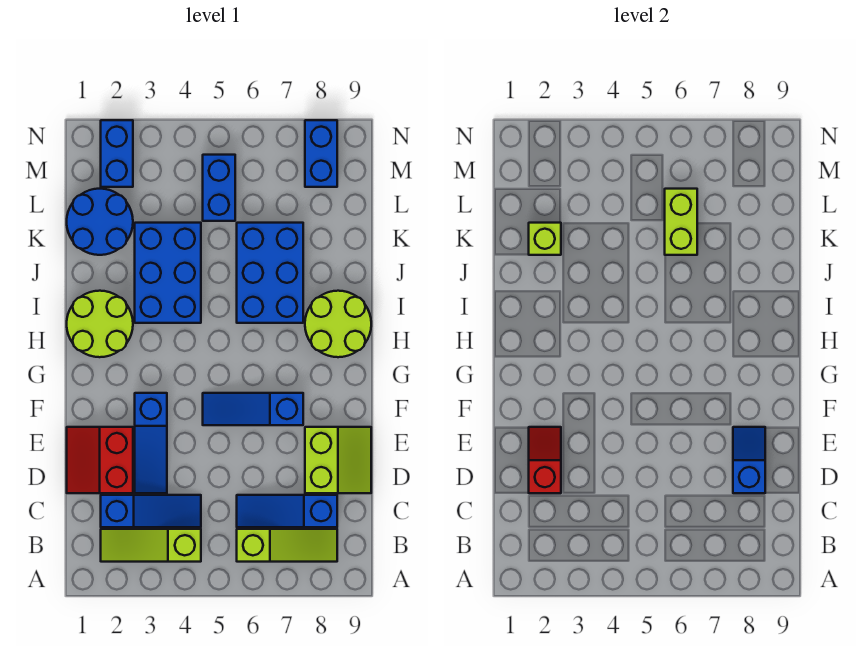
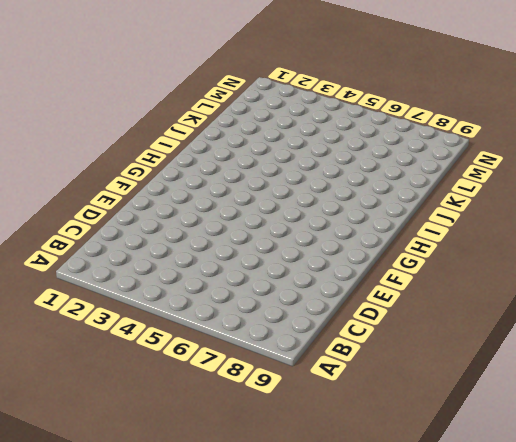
none -> lime slope B2:B4 level 1 top 4
none -> lime slope B6:B8 level 1 top 6
none -> blue slope C2:C4 level 1 top 2

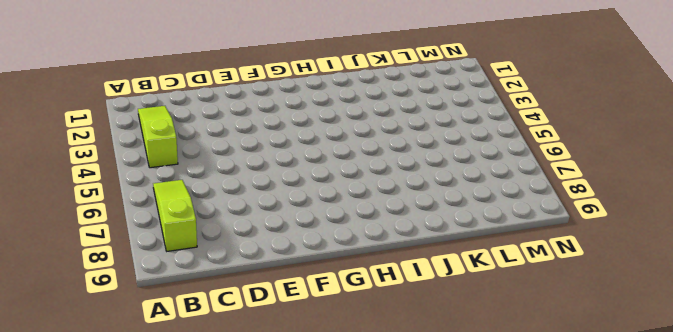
lime slope B6:B8 level 1 top 8 -> lime slope B6:B8 level 1 top 6
none -> blue slope C2:C4 level 1 top 2
none -> blue slope C6:C8 level 1 top 8
none -> red slope D1:E2 level 1 top 2

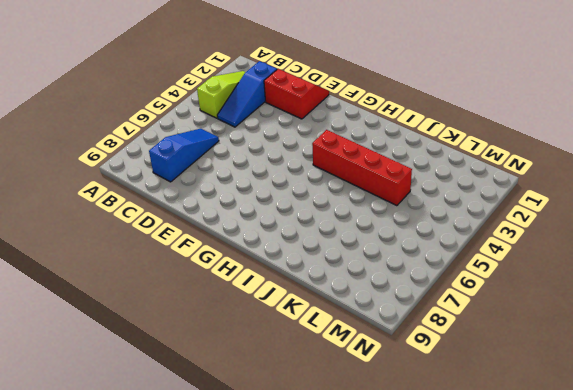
red brick H4:K4 level 1 -> blue brick I3:K4 level 1
none -> lime slope B6:B8 level 1 top 6
none -> blue slope D3:F3 level 1 top F
none -> lime slope D8:E9 level 1 top 8

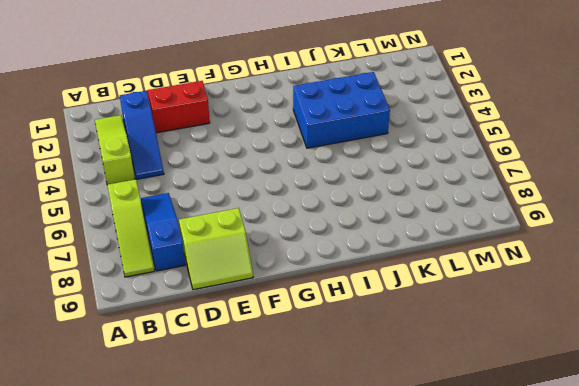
none -> blue slope D3:F3 level 1 top F
none -> blue slope F5:F7 level 1 top 7
none -> lime round brick H1:I2 level 1

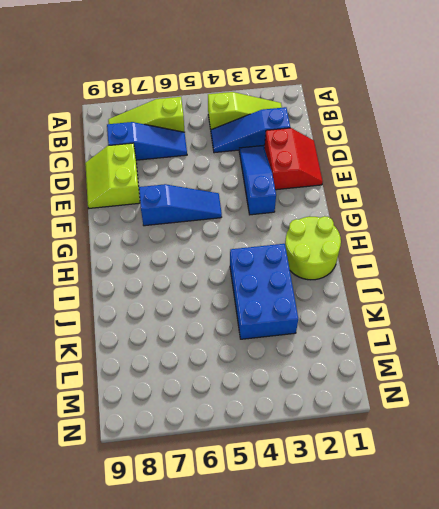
none -> lime round brick H8:I9 level 1
none -> blue brick I6:K7 level 1
none -> blue round brick K1:L2 level 1

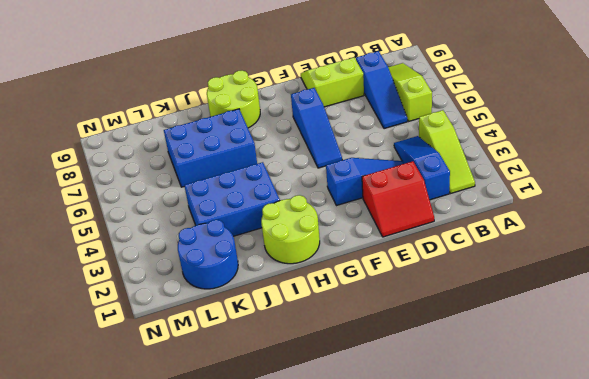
none -> blue brick L5:M5 level 1
none -> blue brick M2:N2 level 1
none -> blue brick M8:N8 level 1

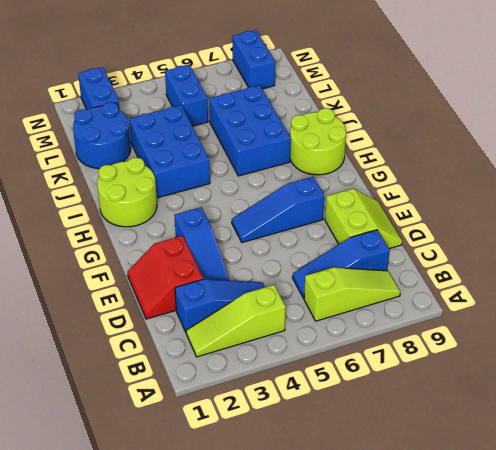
none -> red slope D2:E2 level 2 top D
none -> blue slope D8:E8 level 2 top D
none -> lime brick K2 level 2

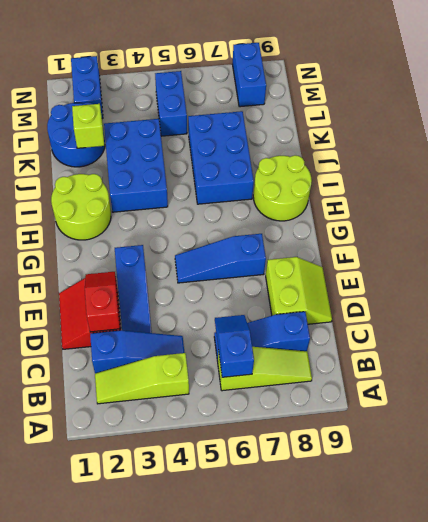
blue slope B6:C6 level 2 top B -> blue slope D8:E8 level 2 top D
none -> lime brick K6:L6 level 2

